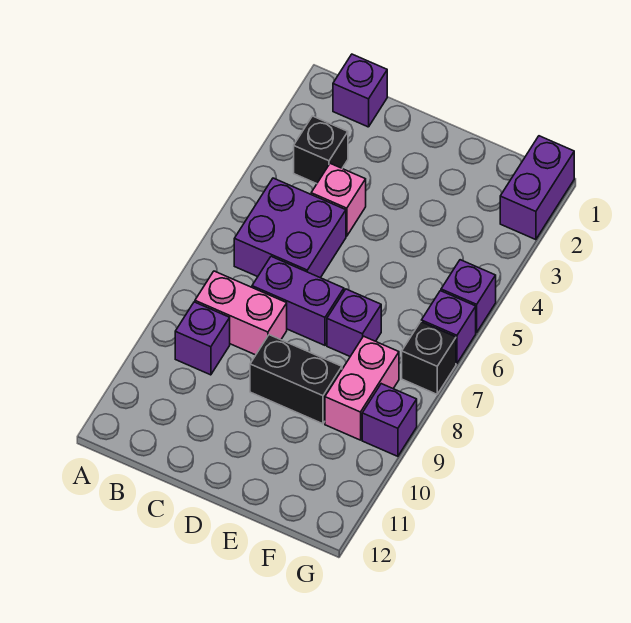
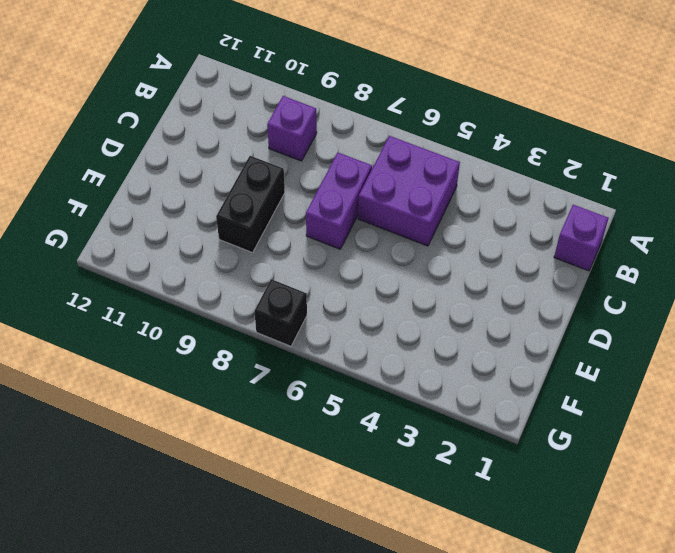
none -> black brick B3 level 1
none -> pink brick B8:C8 level 1
none -> pink brick C4 level 1

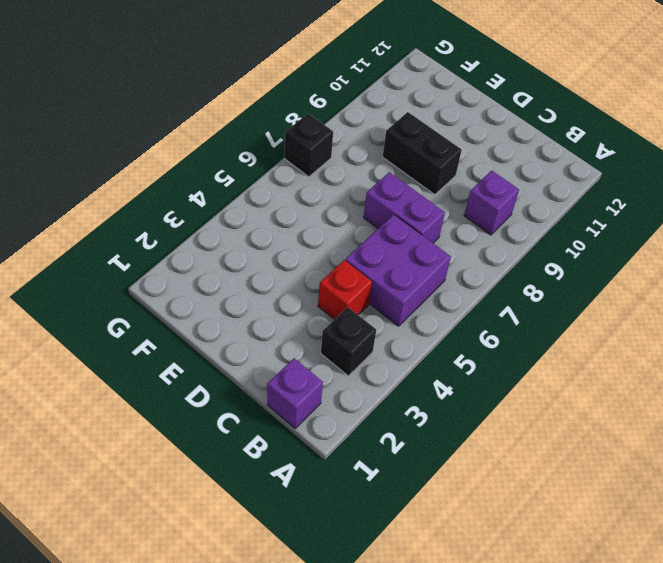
red brick C4 level 1 -> pink brick C4 level 1
none -> pink brick B8:C8 level 1
none -> purple brick E7 level 1
none -> pink brick F8:F9 level 1

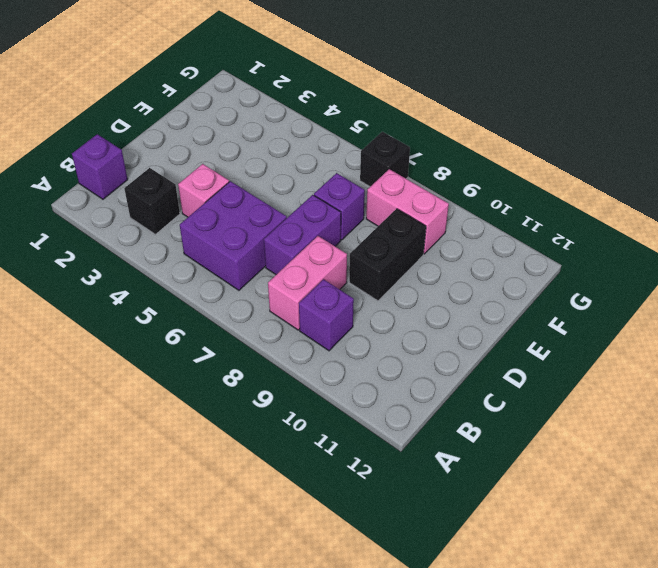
none -> purple brick G1:G2 level 1
none -> purple brick G5 level 1
none -> purple brick G6 level 1

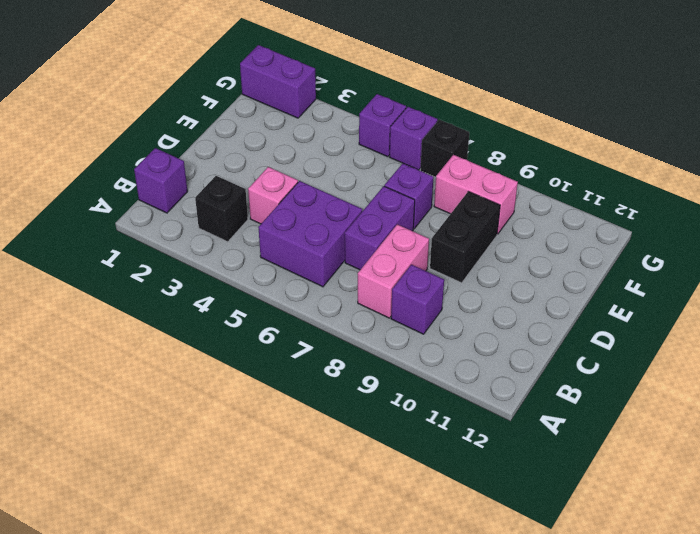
none -> purple brick G9 level 1

